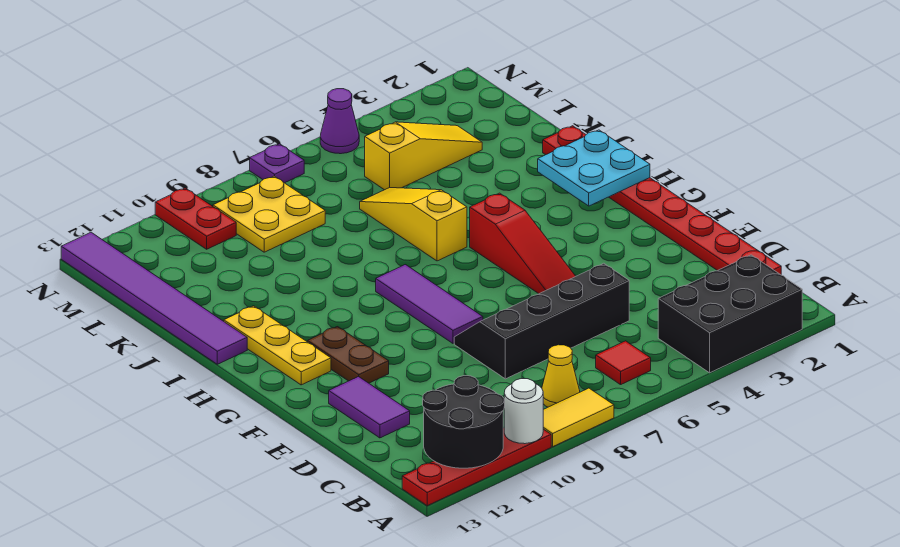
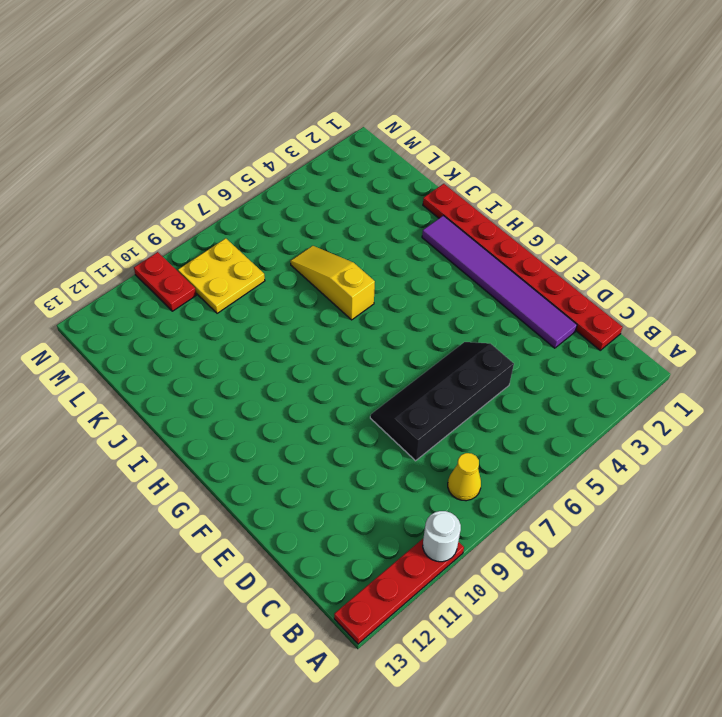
purple tile D2:I2 level 1 -> purple tile I13:N13 level 1
none -> black brick A2:B4 level 1
none -> yellow tile A8:A9 level 1
none -> red tile B6 level 1

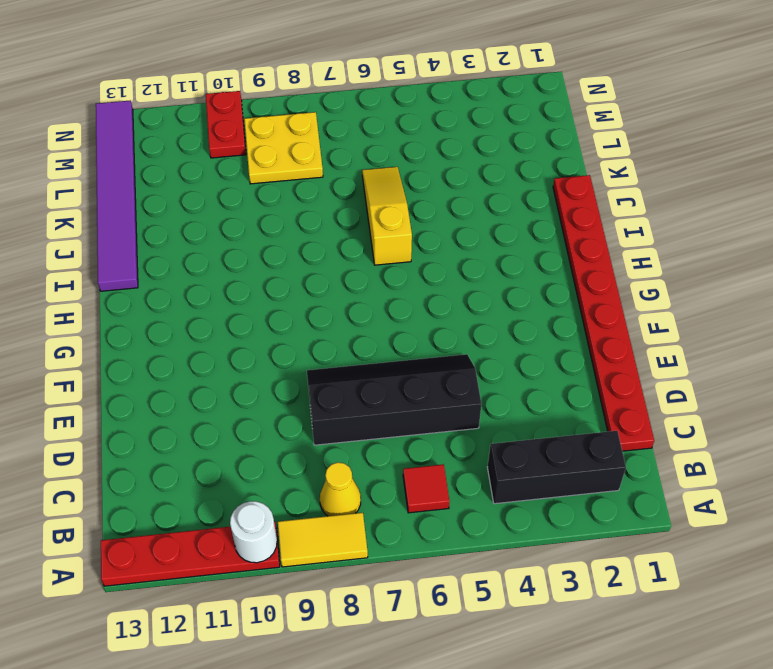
black brick B2:B4 level 1 -> black brick A2:B4 level 1
none -> purple tile D12:E12 level 1
none -> red slope F5:H5 level 1 top H
none -> purple tile F8:H8 level 1

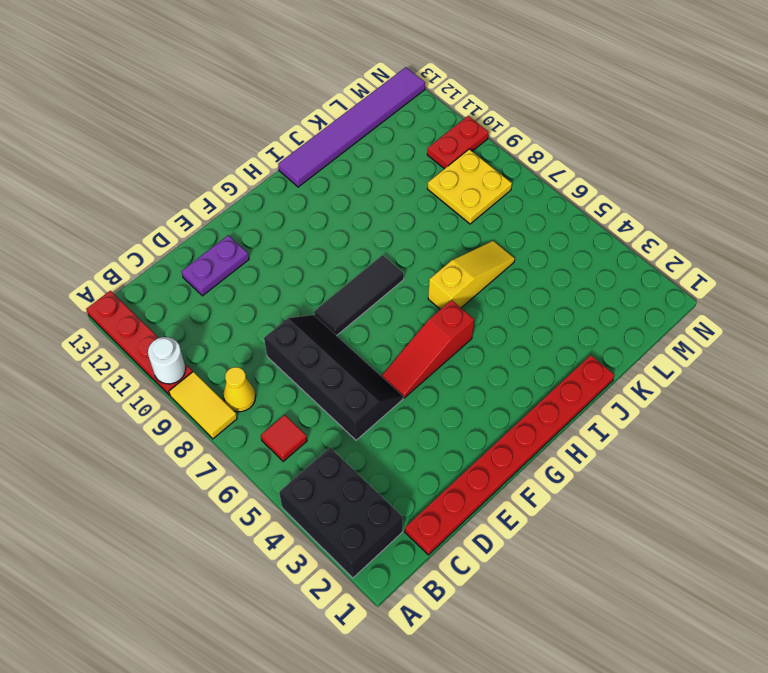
purple plate D12:E12 level 1 -> purple tile D12:E12 level 1
black tile F8:H8 level 1 -> purple tile F8:H8 level 1
none -> brown plate F11:G11 level 1
none -> yellow plate G12:I12 level 1
none -> yellow slope L3:L5 level 1 top 5

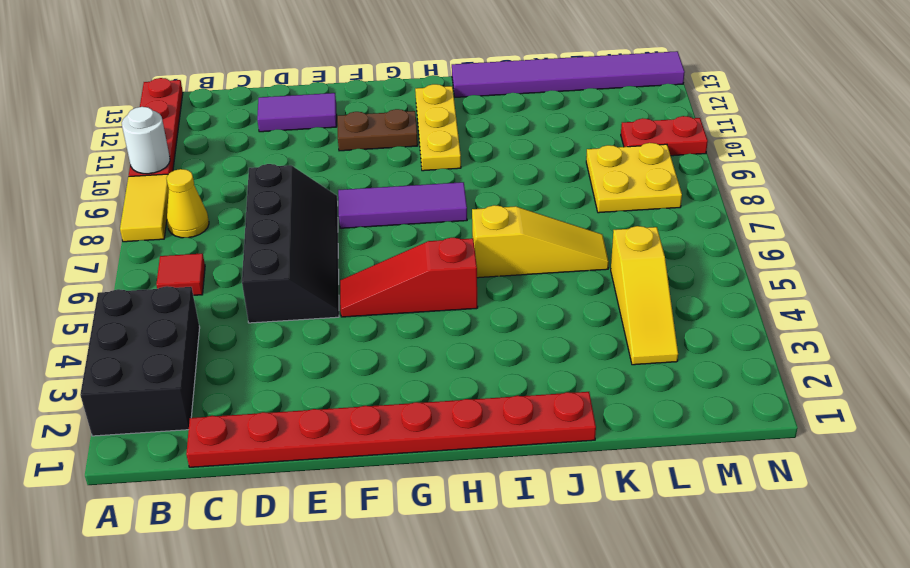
yellow plate H10:H12 level 1 -> yellow plate G12:I12 level 1
none -> purple cone N5 level 1
none -> purple plate N7 level 1
none -> black round brick A11:B12 level 2

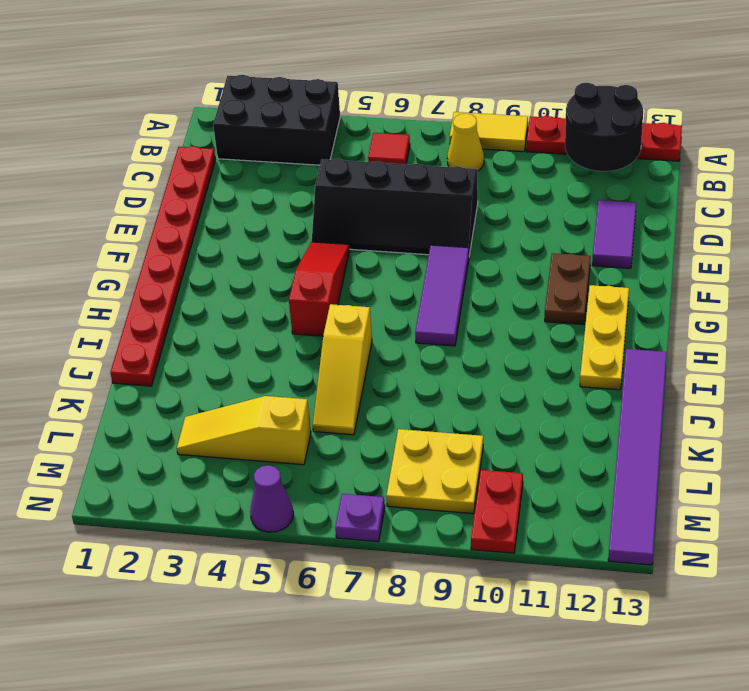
none -> white round brick A10 level 2
none -> cyan plate H1:I2 level 2

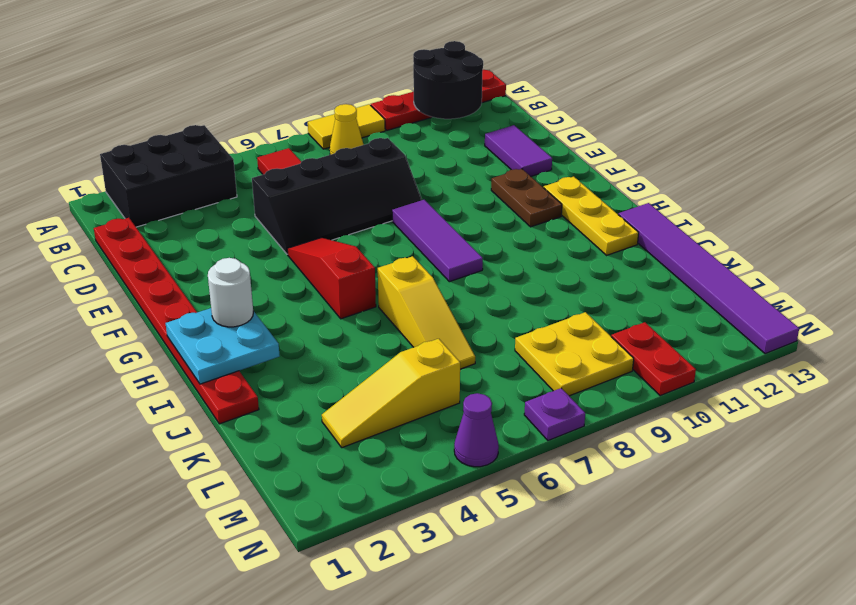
white round brick H2 level 3 -> white round brick A10 level 2

